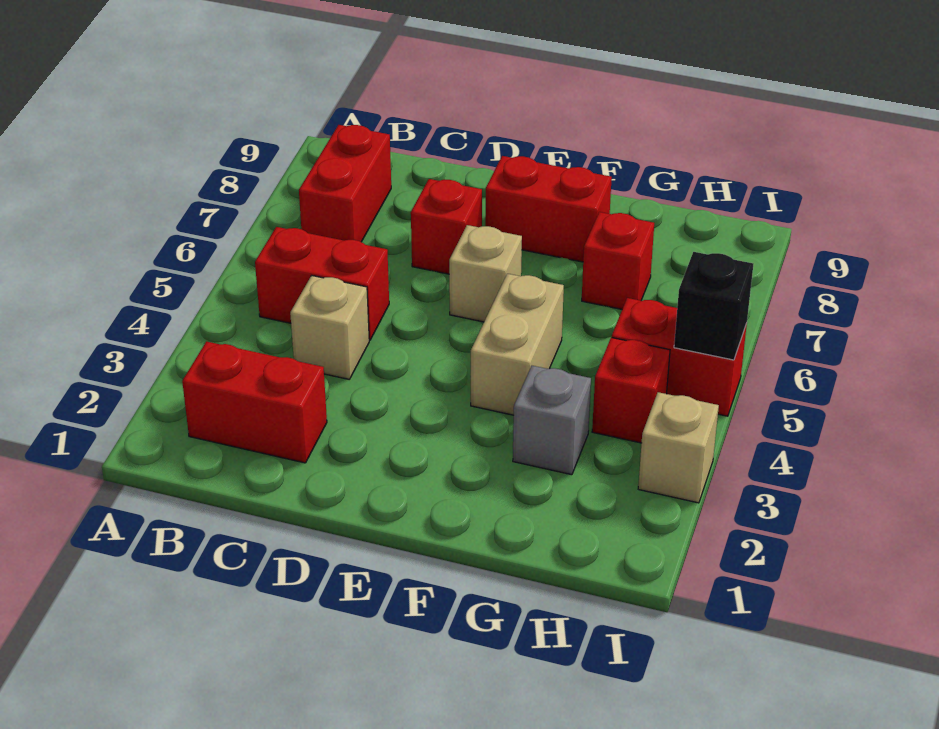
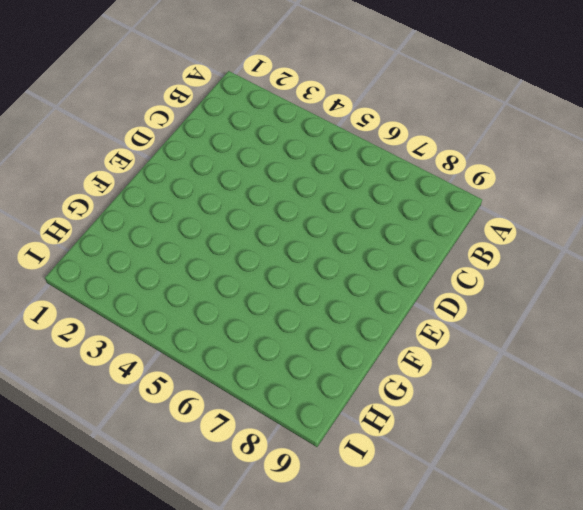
none -> red brick B2:C2 level 1
none -> red brick B5:C5 level 1
none -> red brick B7:B8 level 1

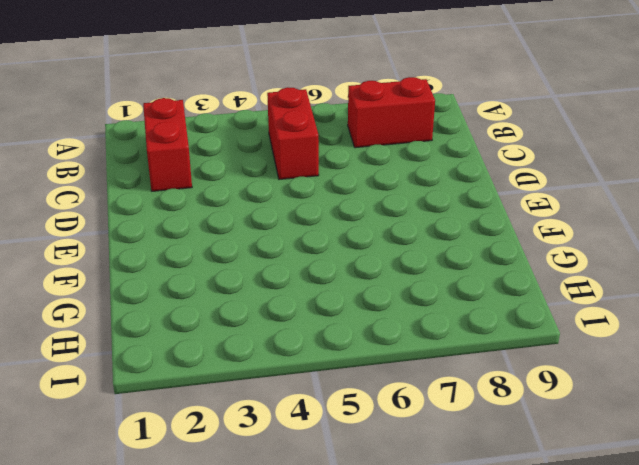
none -> tan brick C4 level 1
none -> red brick D7 level 1
none -> tan brick E6 level 1

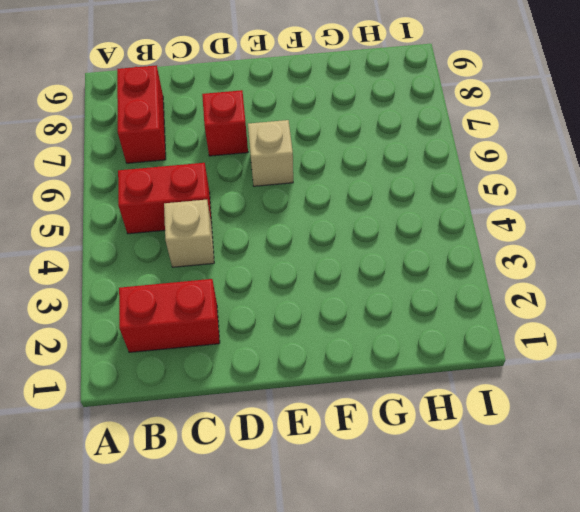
none -> red brick E8:F8 level 1
none -> tan brick F4:F5 level 1
none -> grey brick G3 level 1

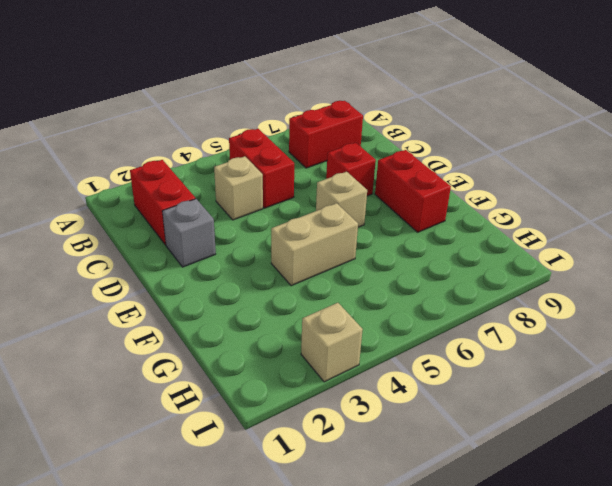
grey brick D2 level 1 -> grey brick G3 level 1
none -> red brick G7 level 1
none -> red brick H4 level 1
none -> red brick H5:I5 level 1

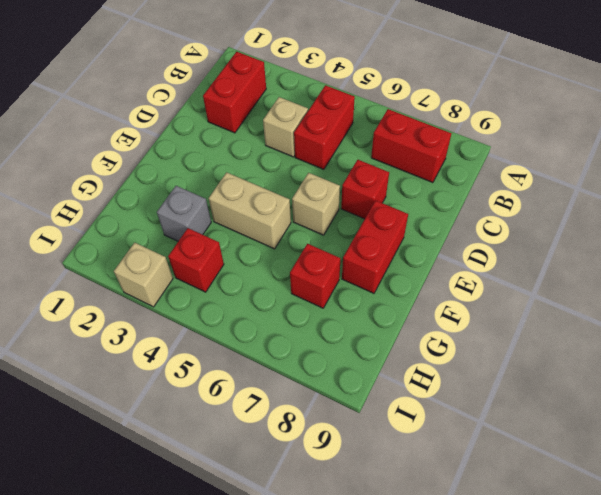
none -> red brick H5:I5 level 1
none -> black brick I5 level 2

